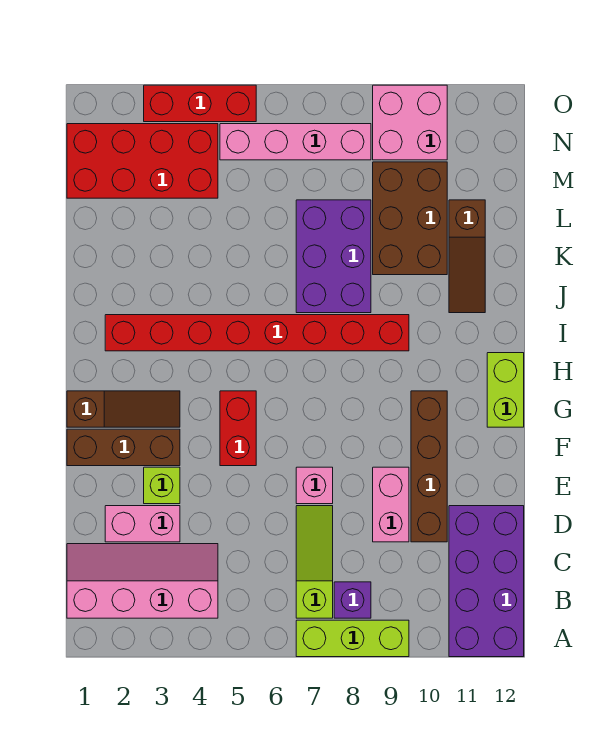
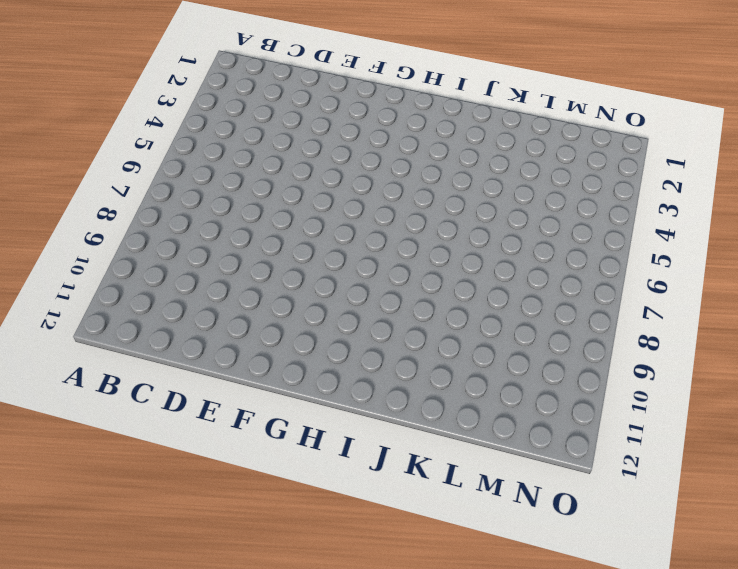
none -> lime brick A7:A9 level 1
none -> purple brick A11:D12 level 1
none -> pink slope B1:C4 level 1 top B

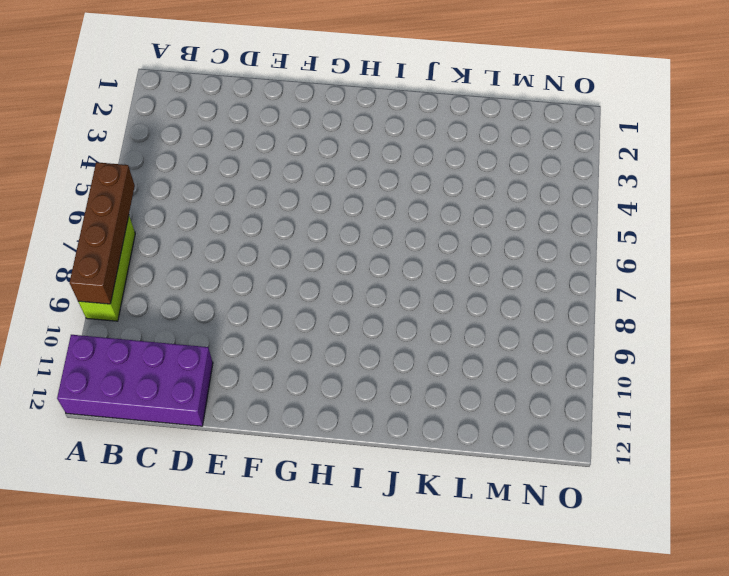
brown brick A6:A9 level 2 -> brown brick D10:G10 level 1
none -> pink slope B1:C4 level 1 top B
none -> lime slope B7:D7 level 1 top B
none -> purple brick B8 level 1

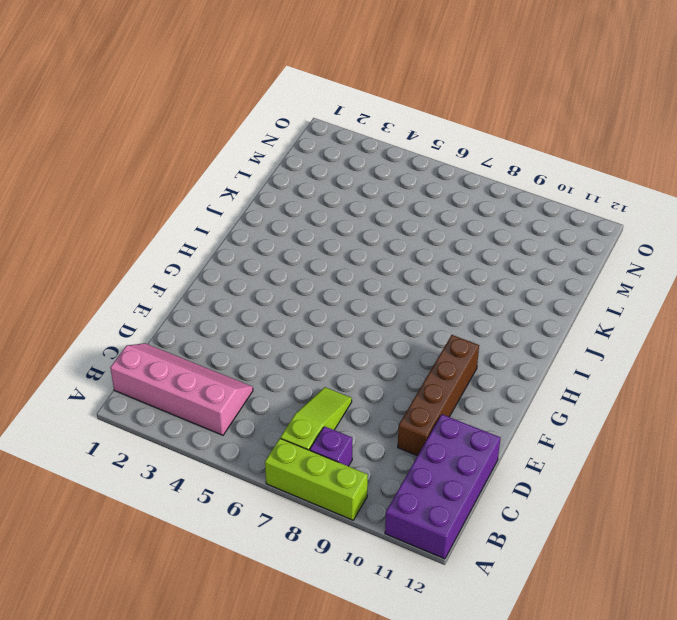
none -> pink brick D2:D3 level 1
none -> pink brick D9:E9 level 1
none -> lime brick E3 level 1

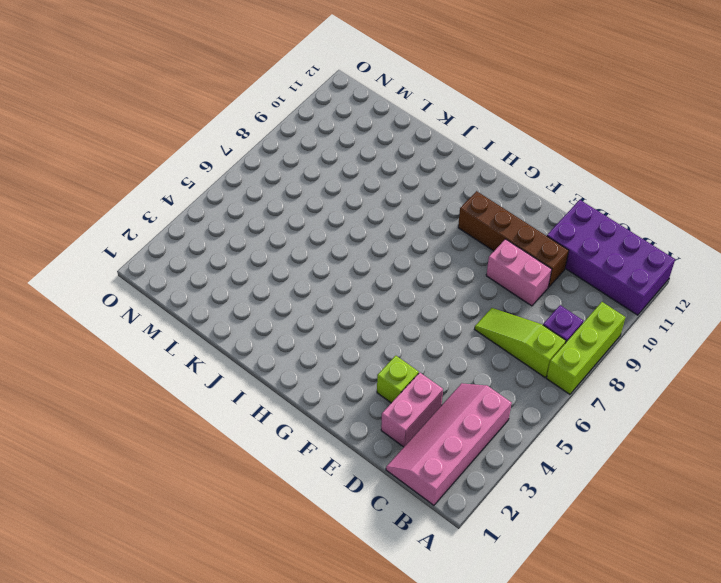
none -> pink brick E7 level 1
none -> brown brick F1:F3 level 1
none -> red brick F5:G5 level 1

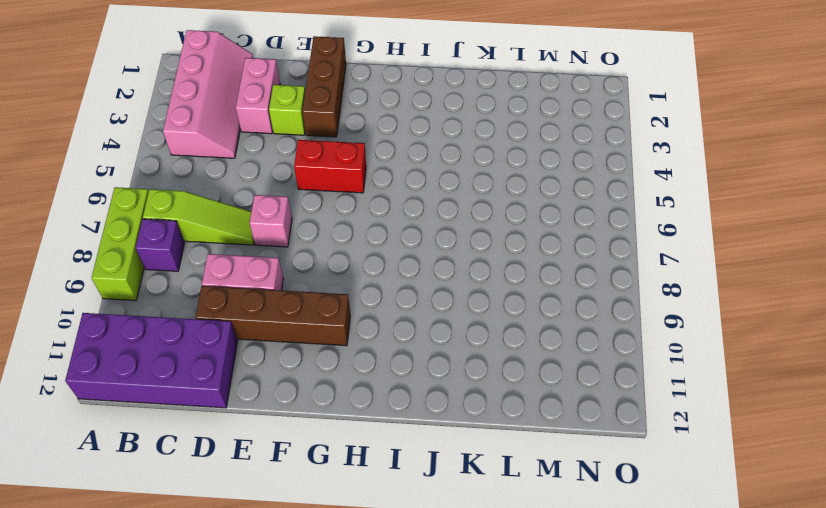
none -> brown slope G1:G3 level 1 top 1
none -> lime brick G12:H12 level 1
none -> red brick I2:I9 level 1

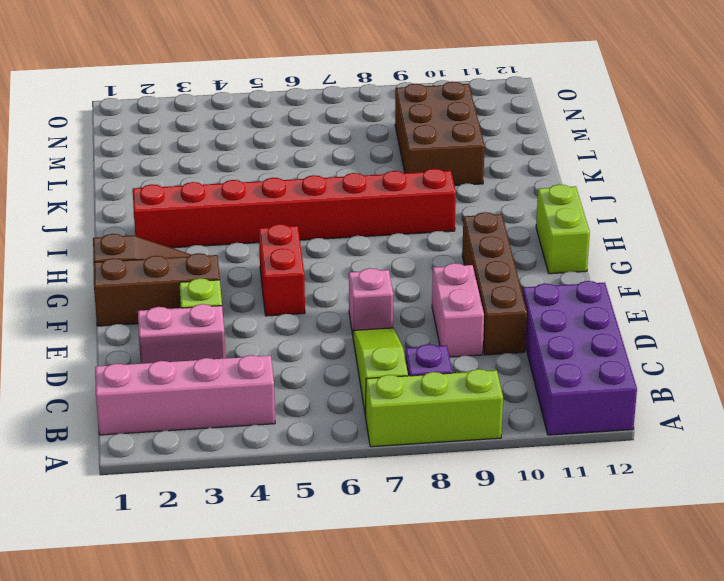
none -> purple brick J7:L8 level 1
none -> brown slope J11:L11 level 1 top L
none -> red brick M1:N4 level 1

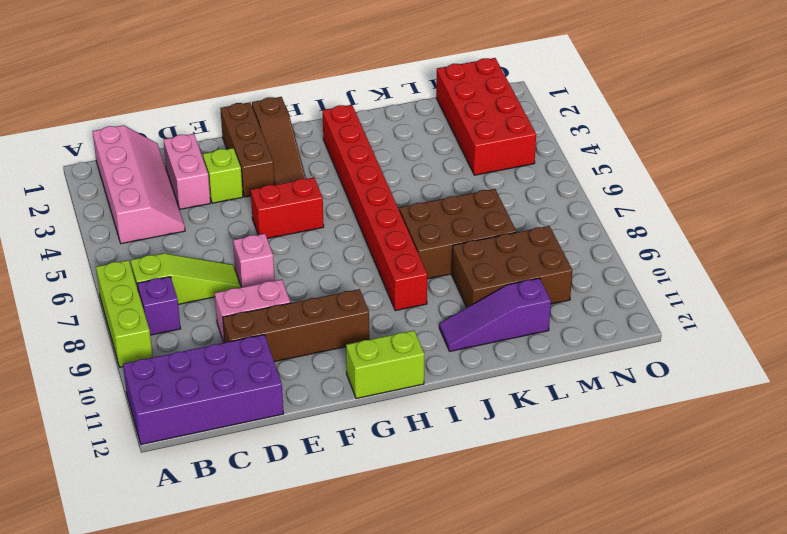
brown brick J7:L8 level 1 -> purple brick J7:L8 level 1
purple slope J11:L11 level 1 top L -> brown slope J11:L11 level 1 top L
none -> pink brick N5:N8 level 1
none -> pink brick N9:O10 level 1
none -> red brick O3:O5 level 1

